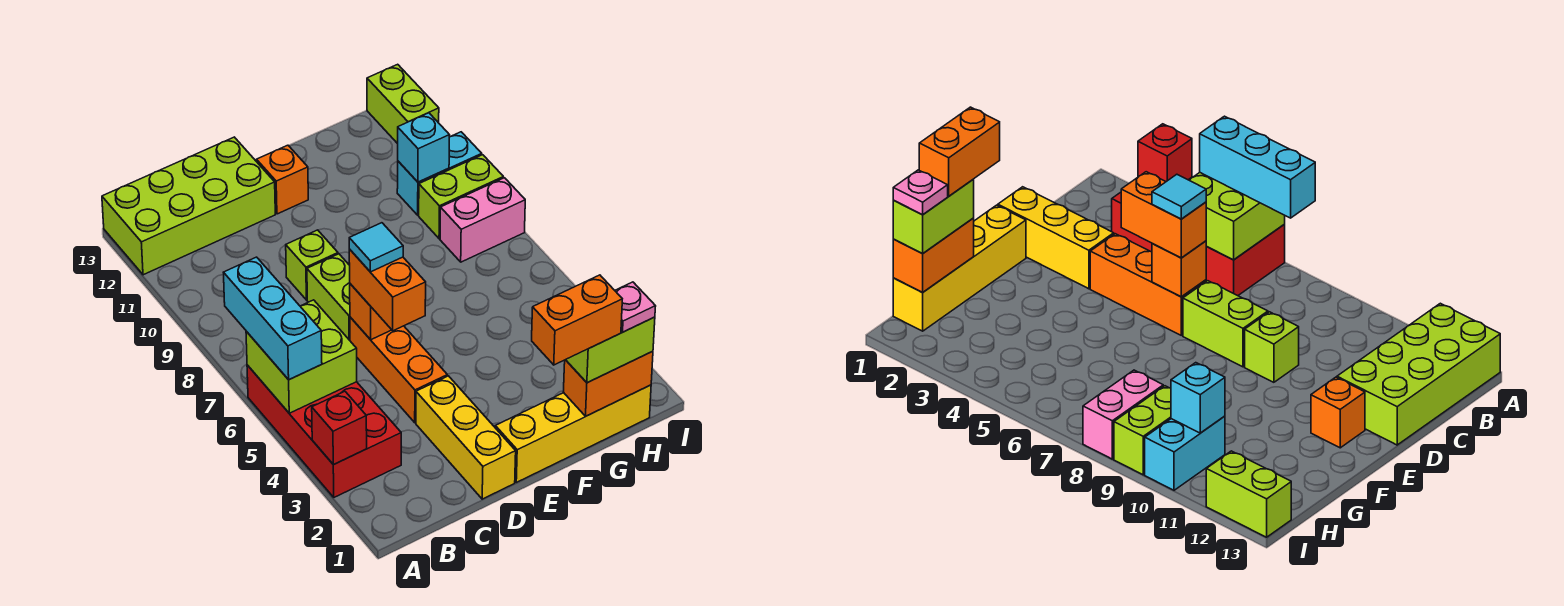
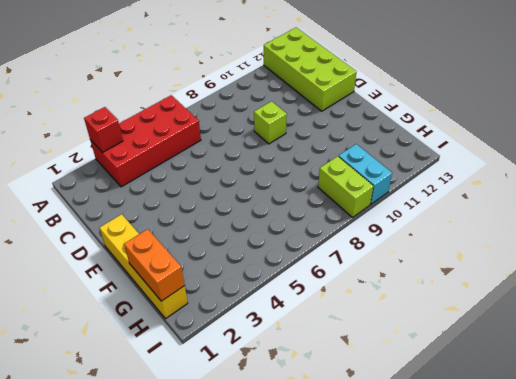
none -> yellow brick D1:D3 level 1
none -> orange brick D4:D6 level 1
none -> lime brick D7:D8 level 1

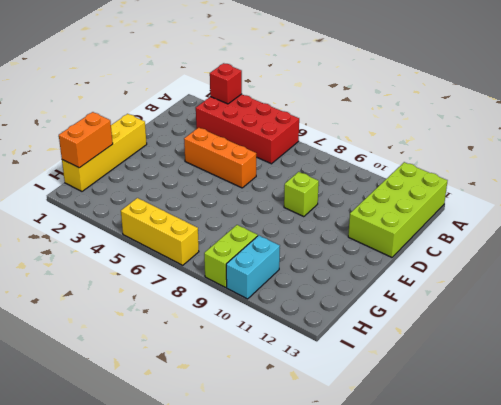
yellow brick I5:I7 level 1 -> yellow brick D1:D3 level 1
none -> lime brick D7:D8 level 1
none -> orange brick E12 level 1
none -> pink brick H8:I8 level 1

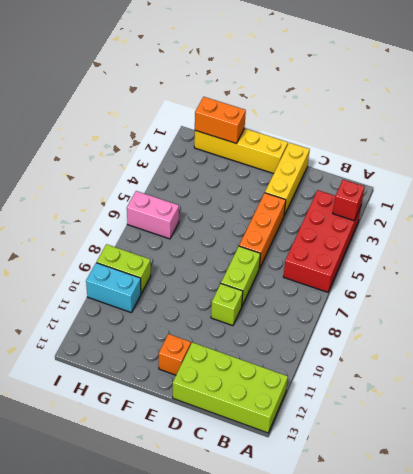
pink brick H6:I6 level 1 -> pink brick H8:I8 level 1
none -> lime brick I12:I13 level 1
none -> lime brick A5:B6 level 2
none -> orange brick D6 level 2

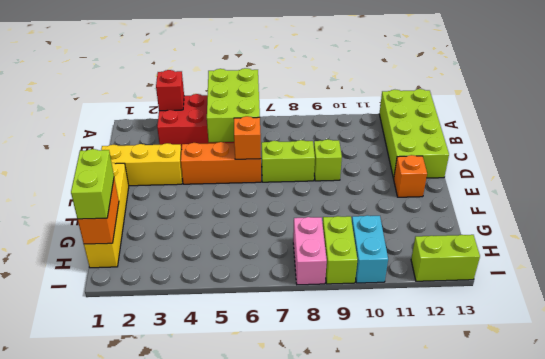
lime brick A5:C6 level 2 -> lime brick A5:B6 level 2
none -> cyan brick H10 level 2
none -> cyan brick A5:A7 level 3
none -> orange brick D5:D6 level 3

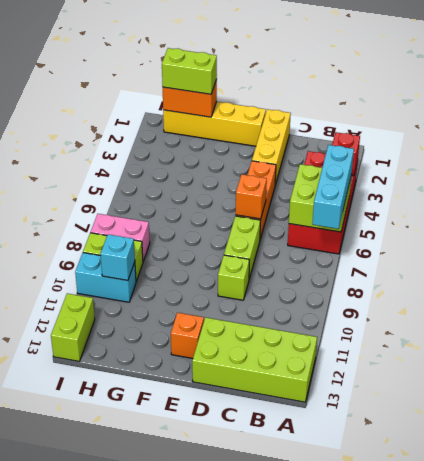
none -> orange brick D5:D6 level 3
none -> cyan tile D6 level 4
none -> orange brick F1:G1 level 4

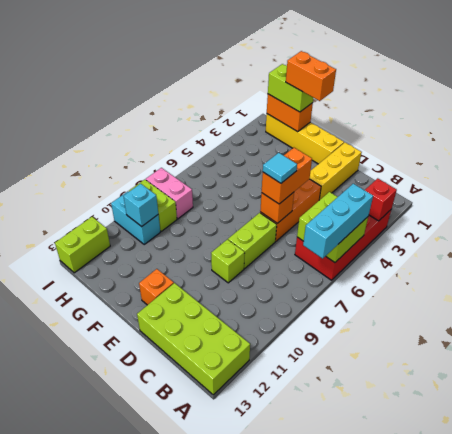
none -> pink plate H1 level 4

